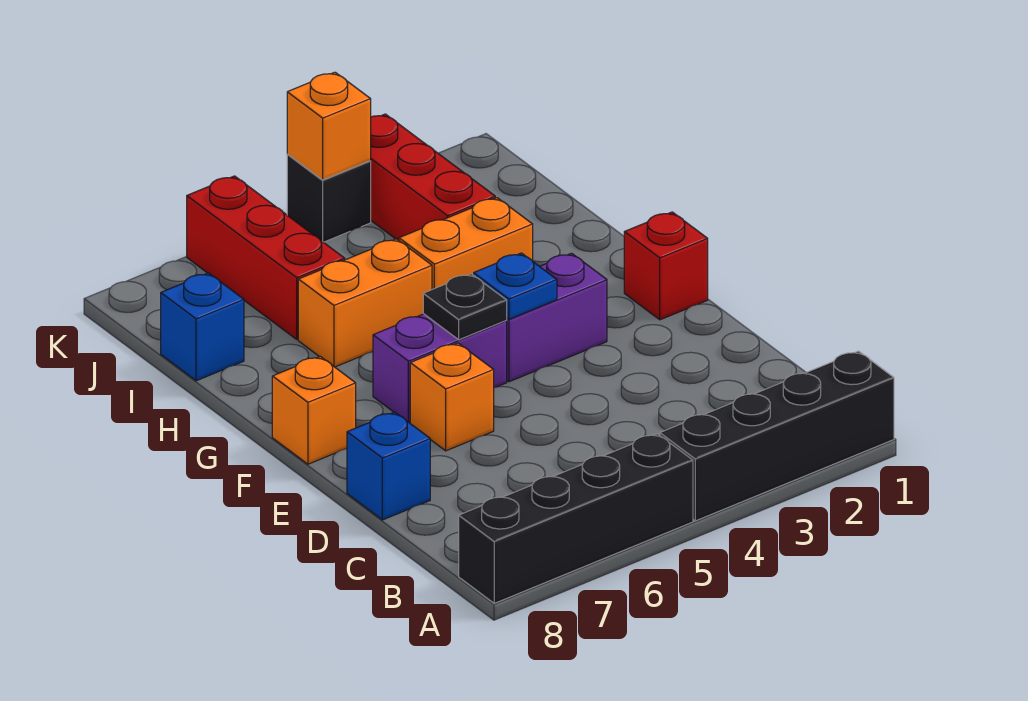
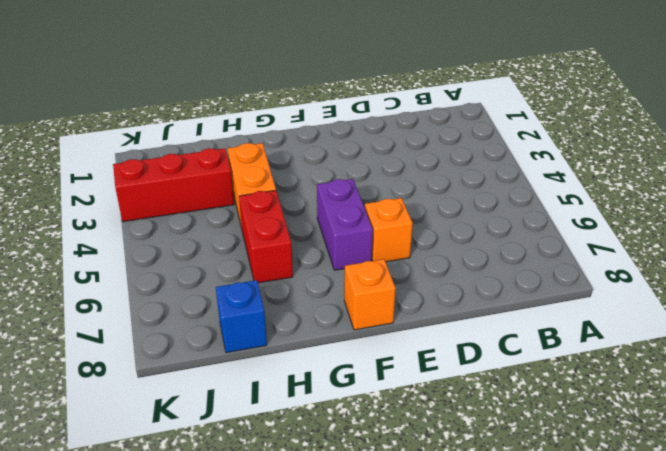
red brick H5:H6 level 1 -> orange brick H5:H6 level 1
none -> black brick A1:A4 level 1
none -> black brick A5:A8 level 1
none -> blue brick D8 level 1

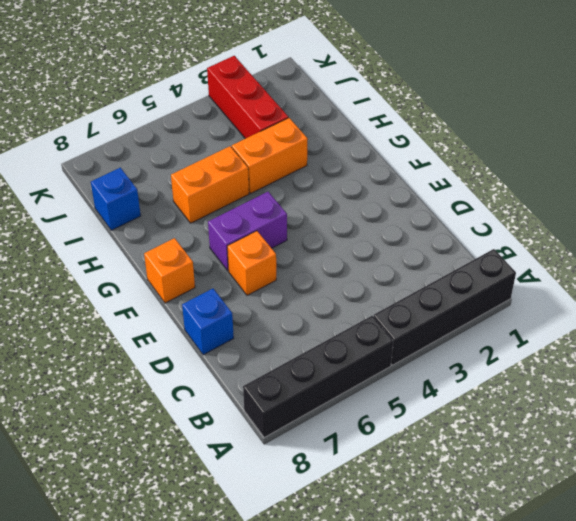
none -> red brick F1 level 1
none -> purple brick F3:F4 level 1
none -> red brick I6:K6 level 1

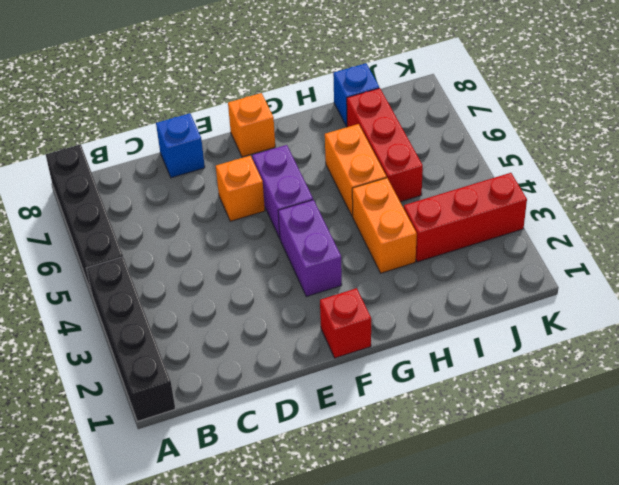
red brick I5:I7 level 1 -> red brick I6:K6 level 1
none -> black brick K4 level 1
none -> blue plate F4 level 2
none -> black plate F5 level 2

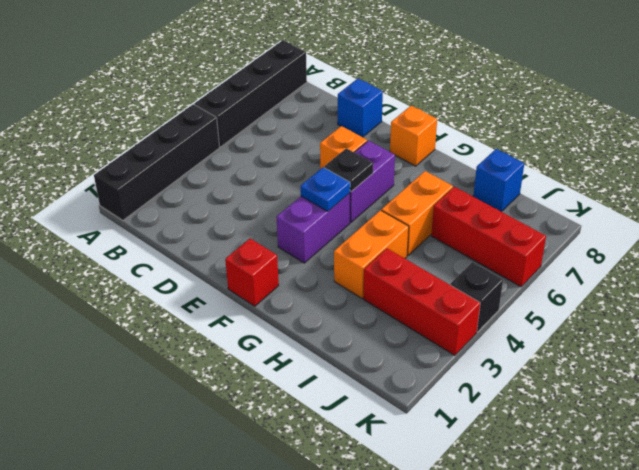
none -> orange brick K4 level 2

